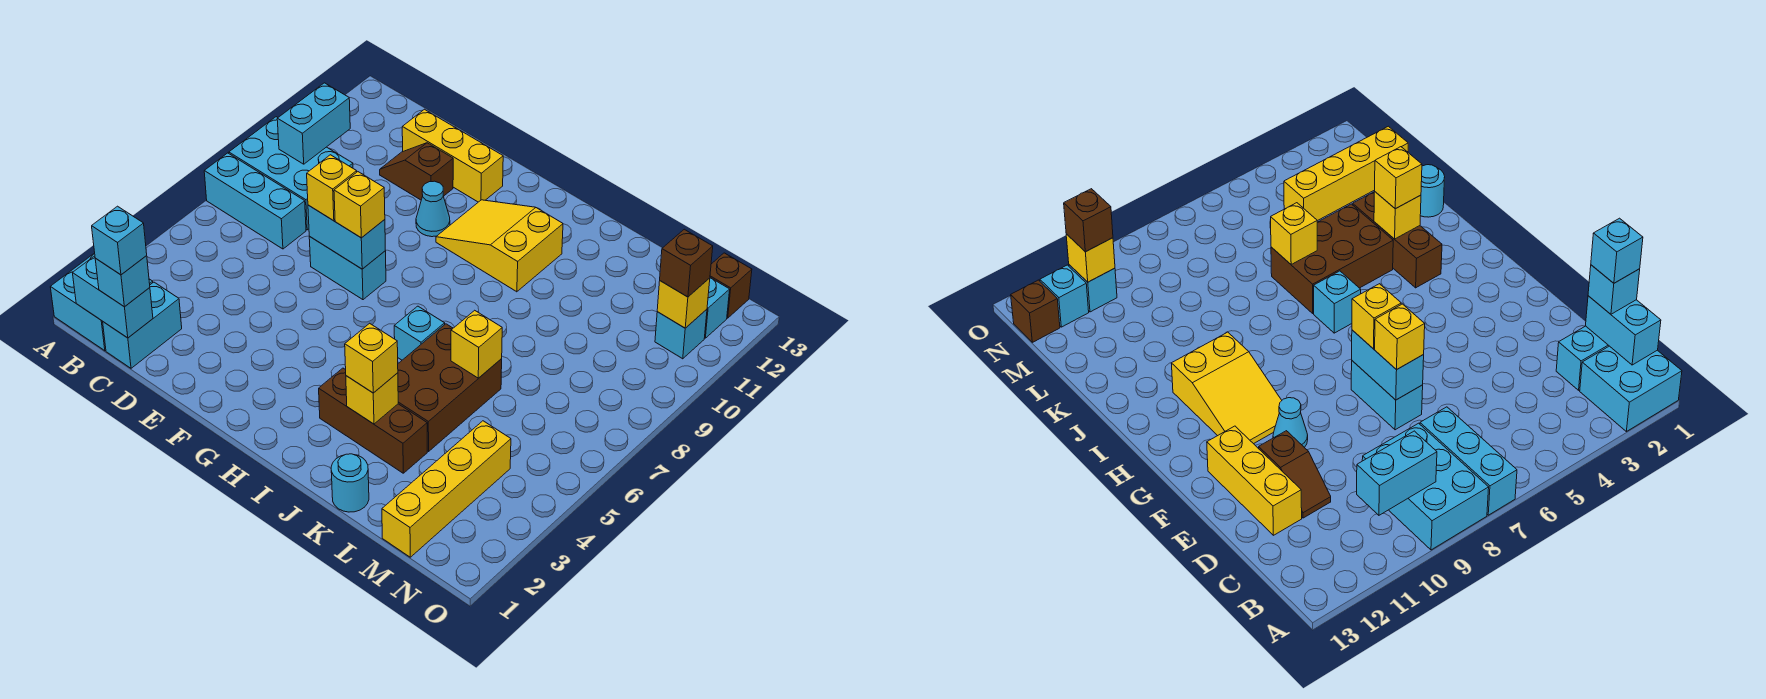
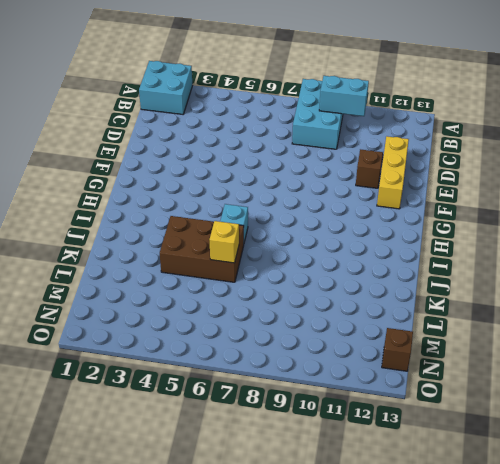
none -> cyan brick A7:C7 level 1
none -> cyan brick C1:C2 level 1
none -> cyan brick E7:F7 level 1

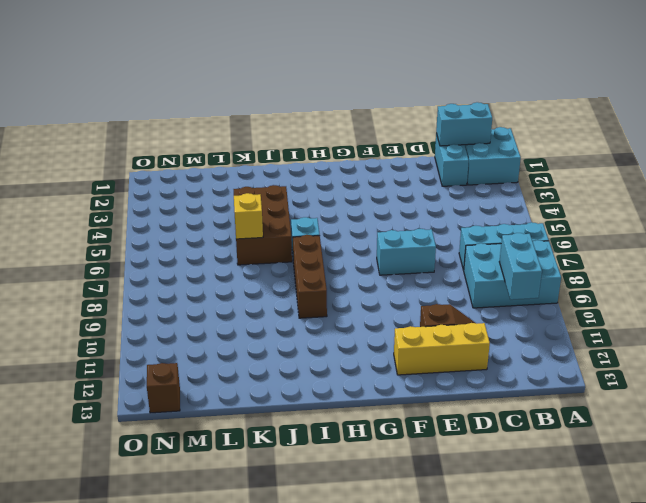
brown brick I7:I9 level 1 -> brown brick I3:K3 level 1
none -> cyan cone F10 level 1
none -> yellow slope G10:I11 level 1 top I
none -> cyan round brick K1 level 1

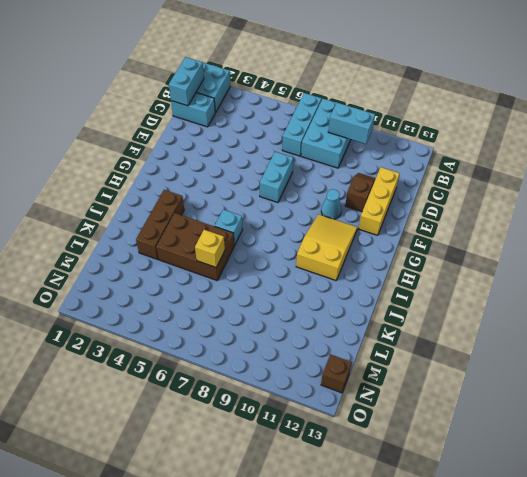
none -> cyan round brick K1 level 1
none -> yellow brick M1:M4 level 1
none -> cyan brick N11 level 1

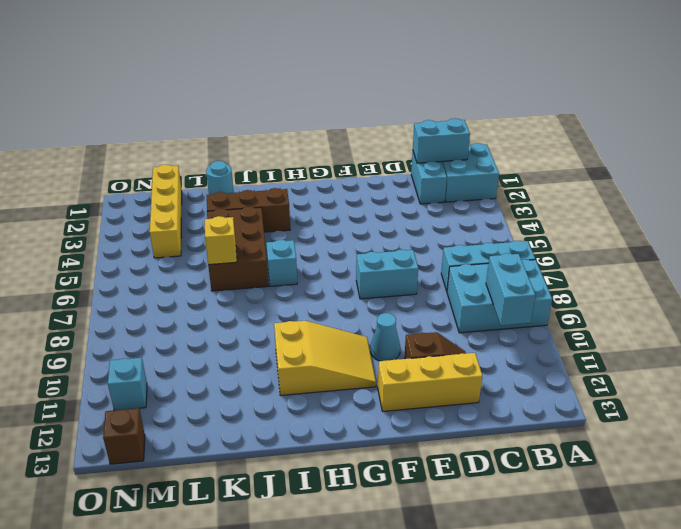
none -> cyan brick N12 level 1
none -> cyan brick E7:F7 level 2
none -> yellow brick J3 level 2

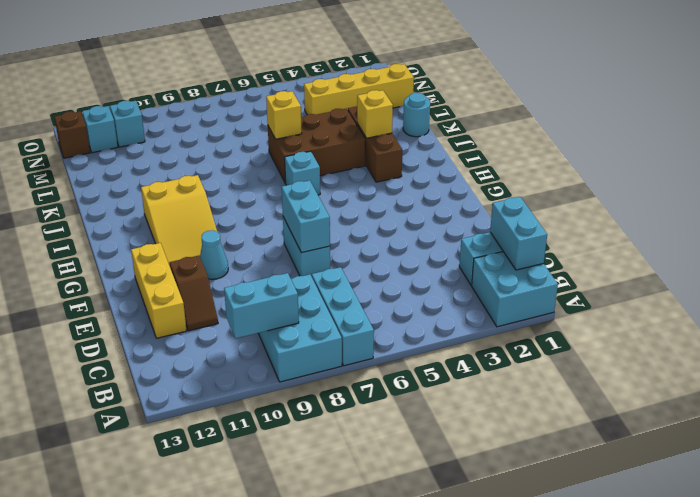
none -> yellow brick N11 level 2
none -> cyan brick C1 level 3
none -> yellow brick E7 level 3

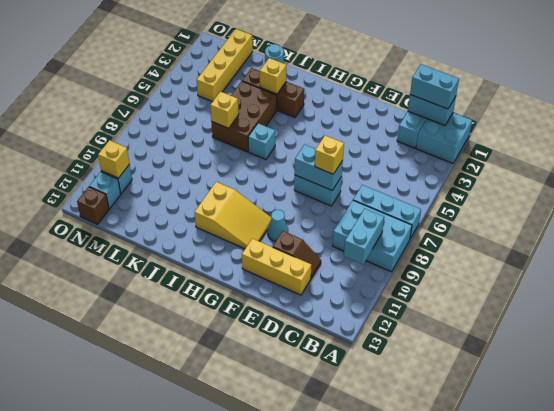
cyan brick B1:C1 level 3 -> cyan brick C1 level 3
none -> yellow brick F7 level 3
none -> yellow brick J3 level 3
none -> brown brick N11 level 3

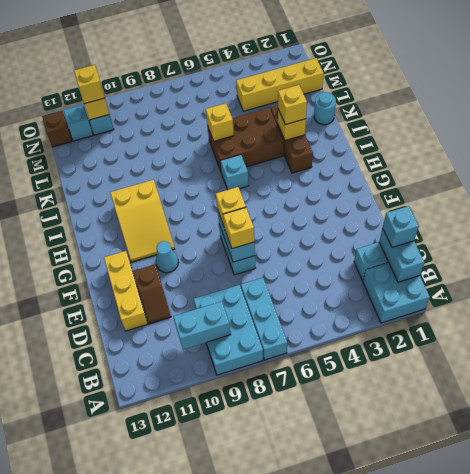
yellow brick N11 level 3 -> brown brick N11 level 3
none -> cyan brick C1 level 4

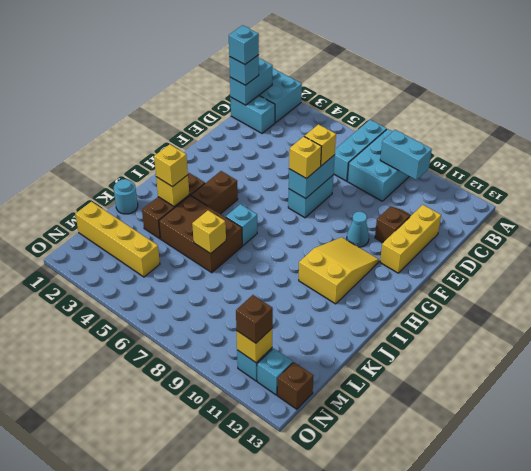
brown brick H4:I4 level 1 -> none

